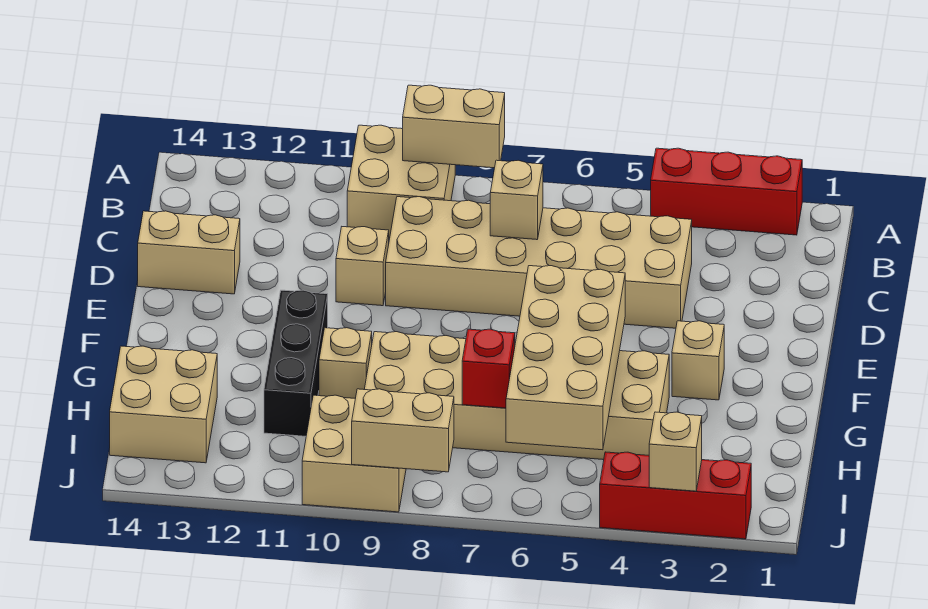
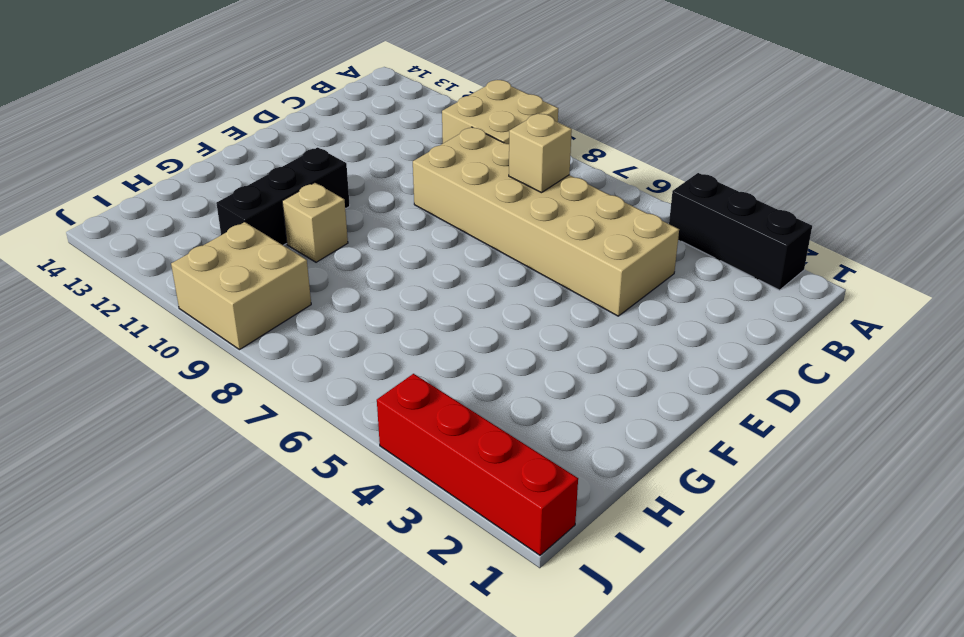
black brick A2:A4 level 1 -> red brick A2:A4 level 1
red brick J1:J4 level 1 -> red brick J2:J4 level 1
none -> tan brick D10 level 1
none -> tan brick D13:D14 level 1
none -> tan brick F3 level 1

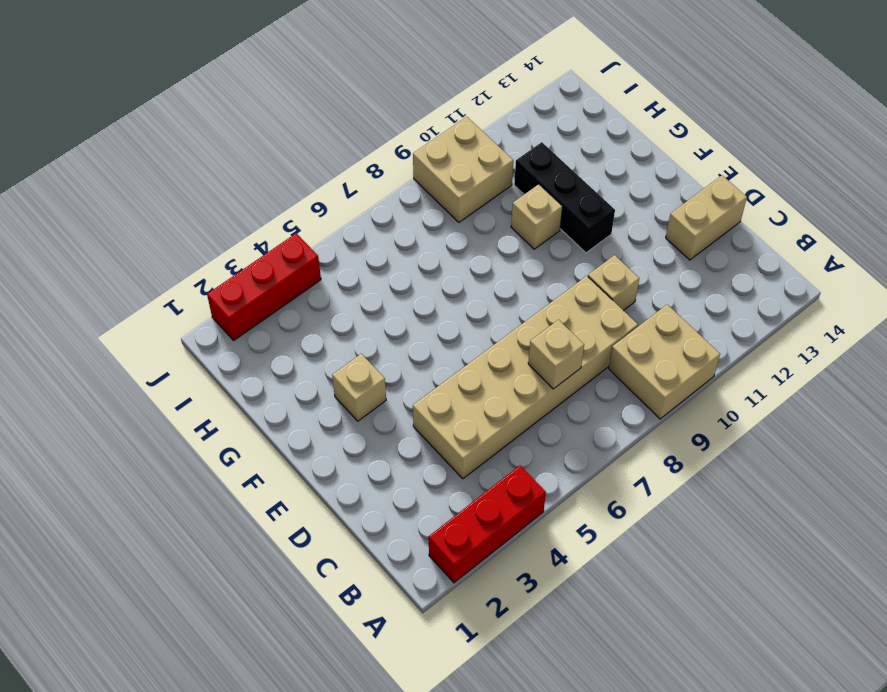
none -> tan brick G4:H9 level 1
none -> tan brick H13:I14 level 1
none -> tan brick A8:A9 level 2

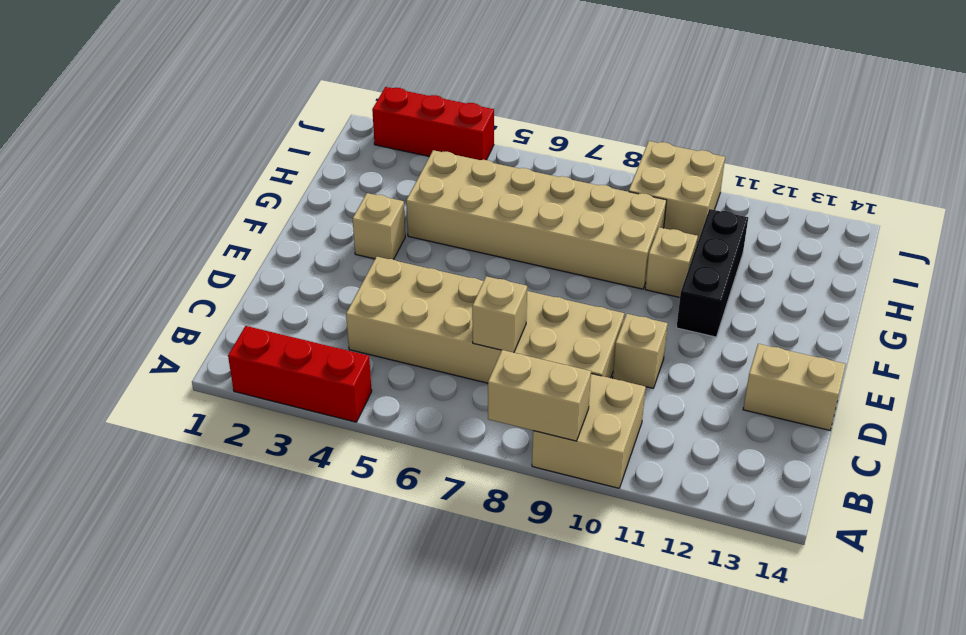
none -> tan brick H13:I14 level 1
none -> tan brick F5:I6 level 2
none -> red brick H7 level 2

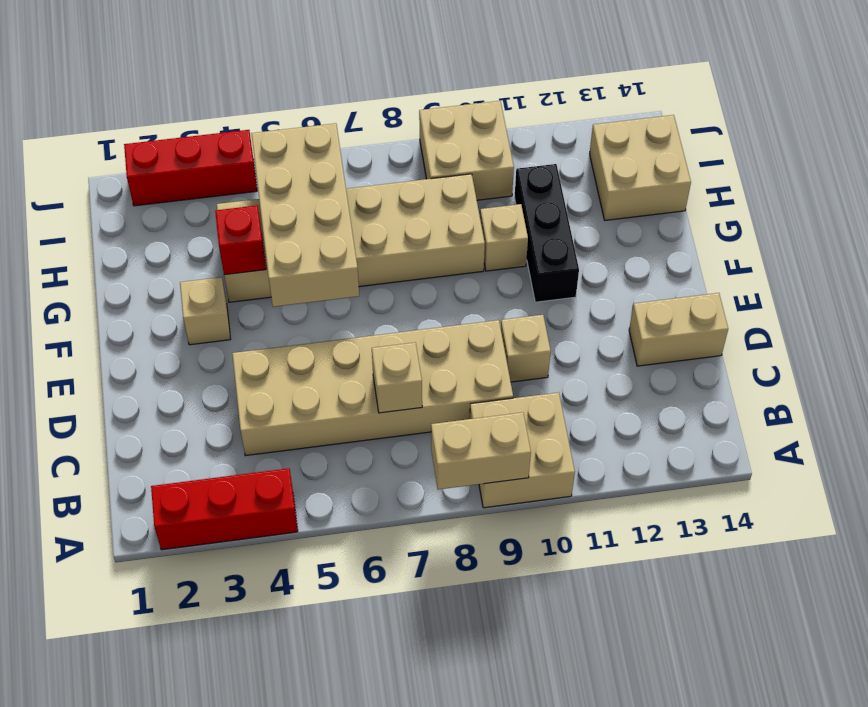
red brick G4 level 2 -> red brick H7 level 2
none -> tan brick J3 level 2
none -> tan brick J8:J9 level 2

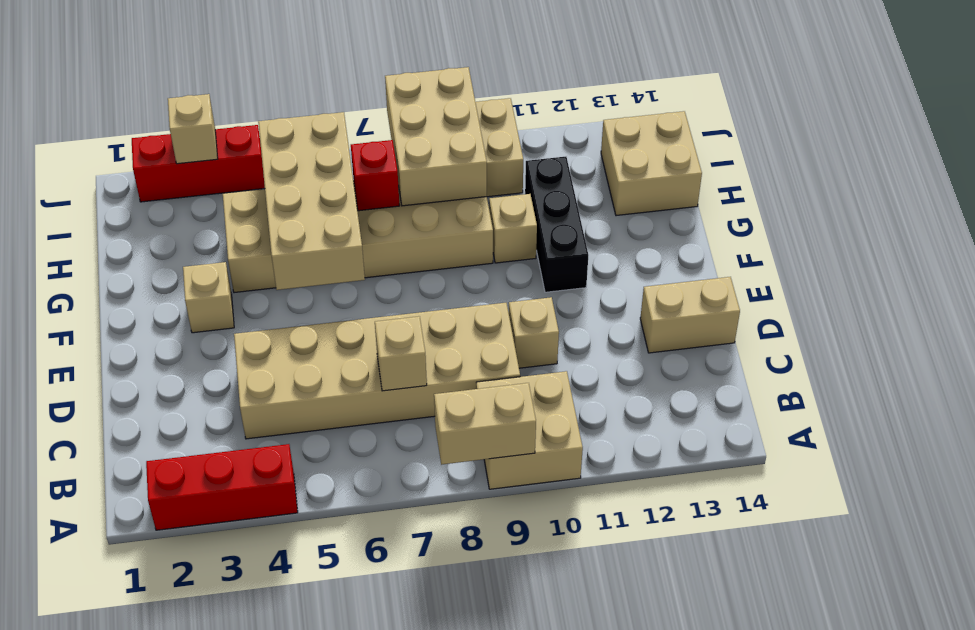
tan brick H8:J9 level 2 -> tan brick J8:J9 level 2

